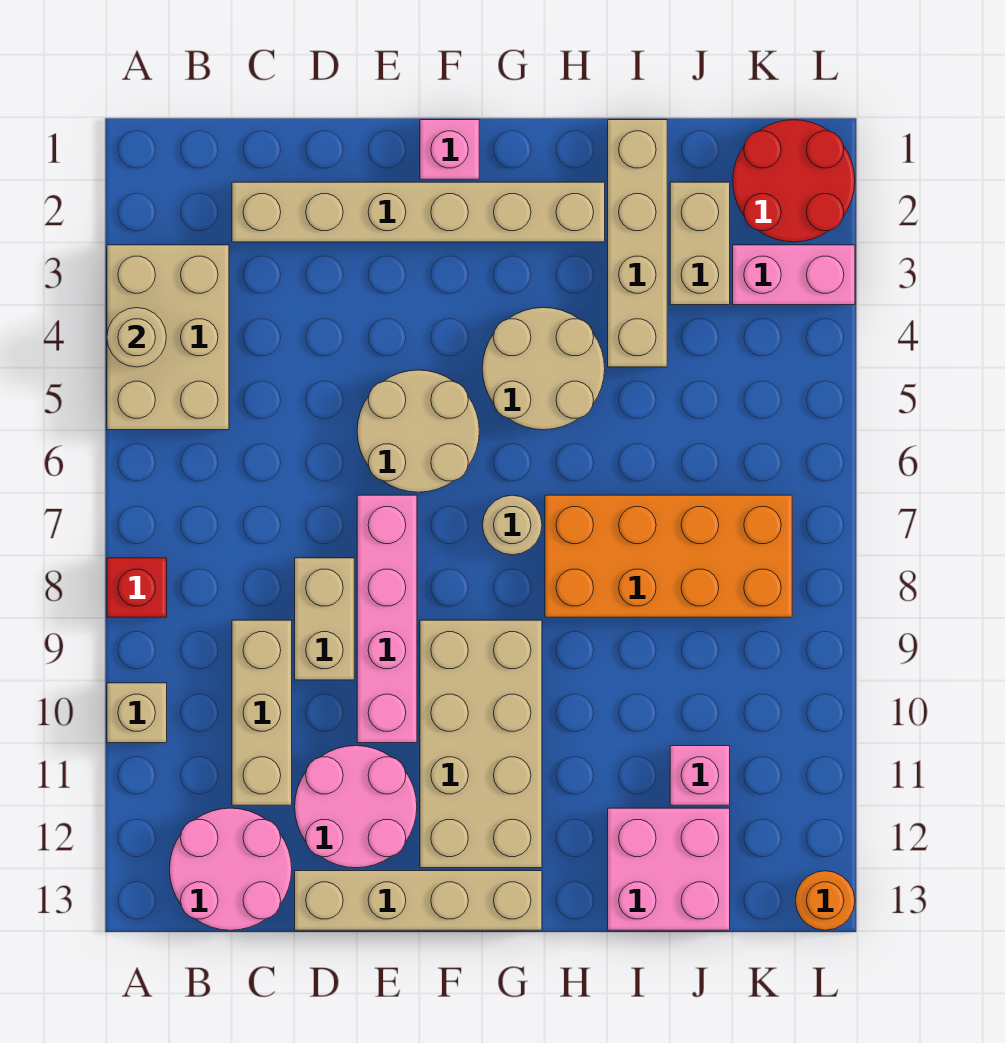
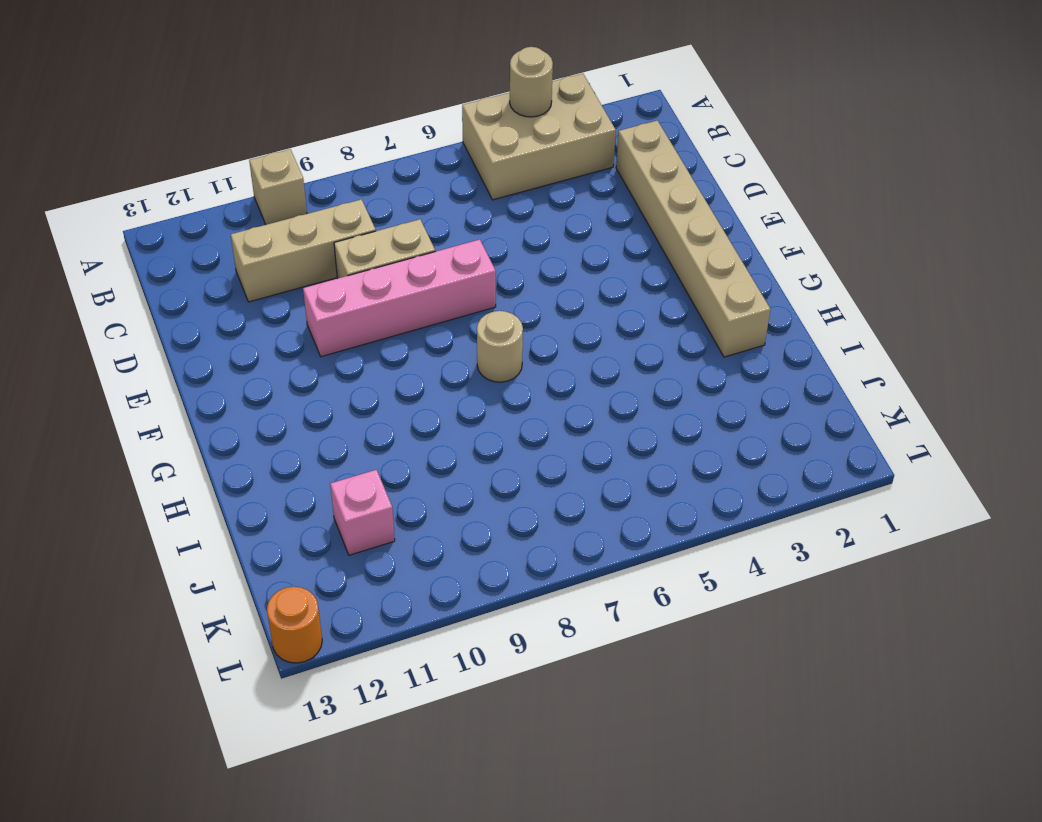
none -> red brick A8 level 1
none -> pink round brick B12:C13 level 1
none -> pink round brick D11:E12 level 1

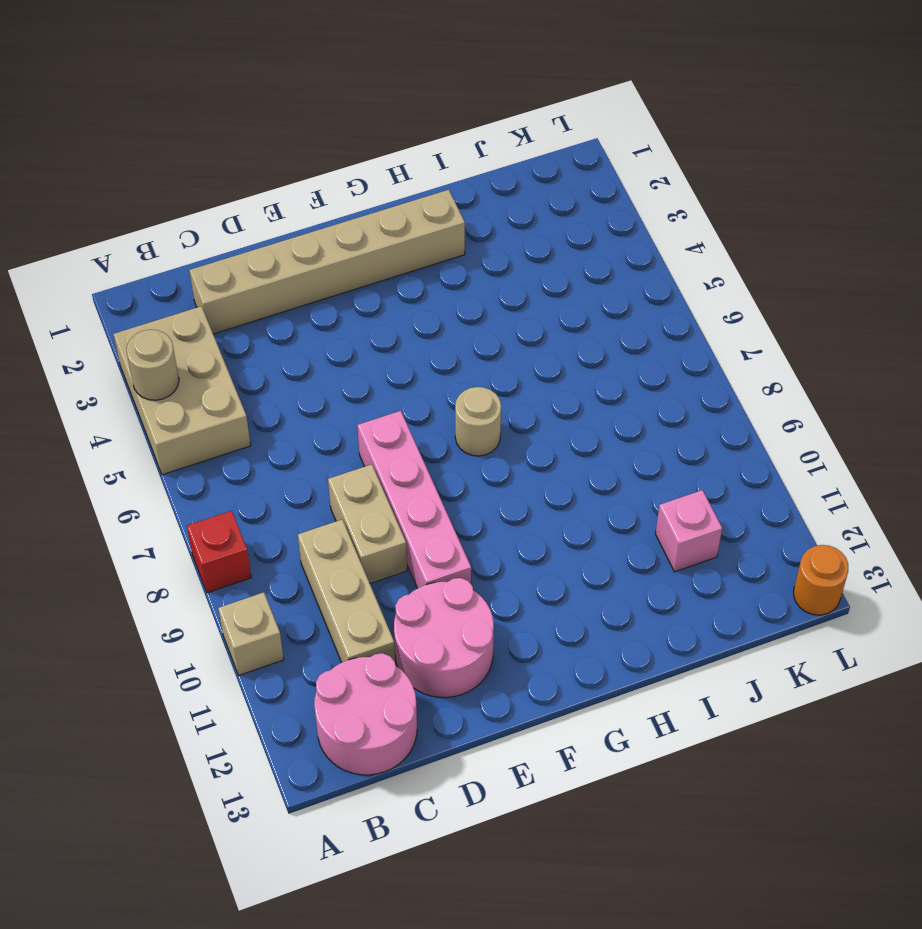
none -> tan brick D13:G13 level 1
none -> tan round brick E5:F6 level 1
none -> pink brick F1 level 1

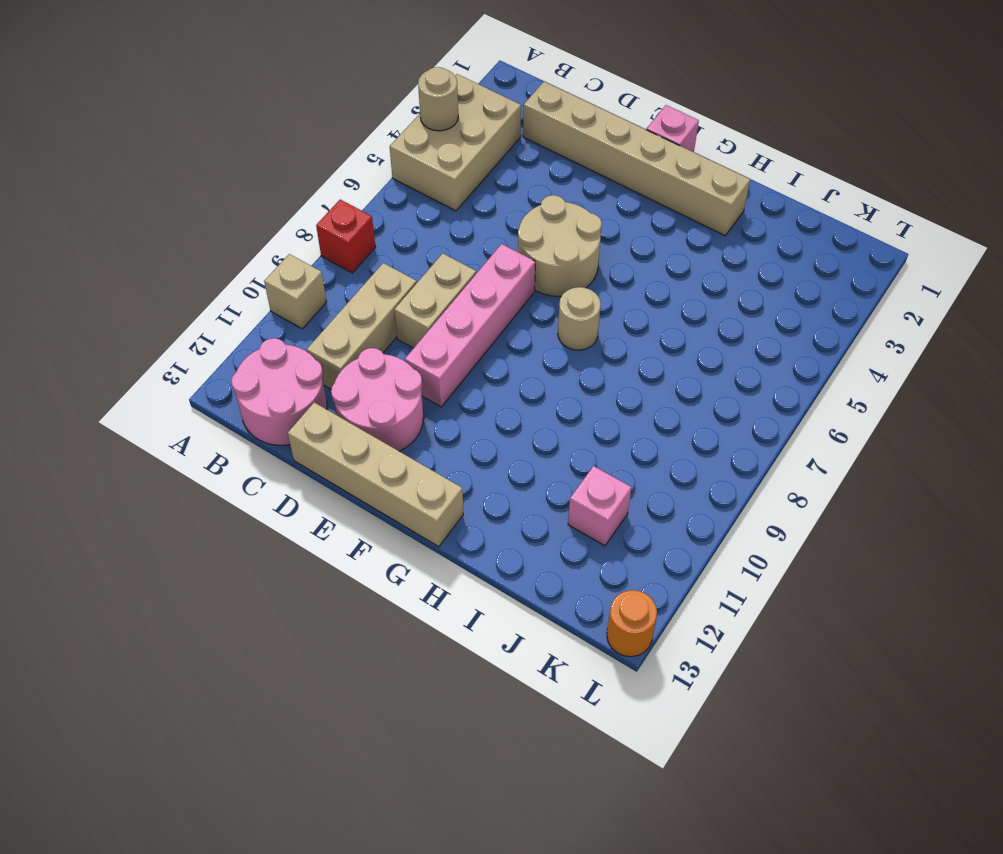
none -> tan brick F9:G12 level 1
none -> tan round brick G4:H5 level 1
none -> orange brick H7:K8 level 1

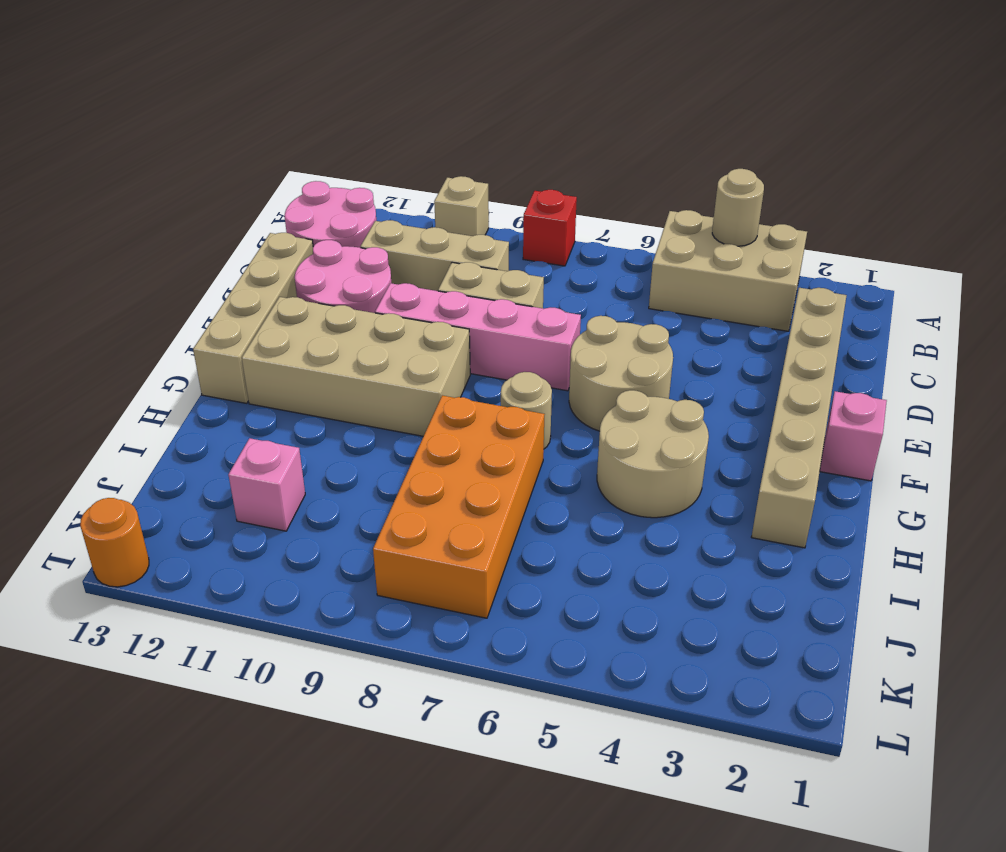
none -> tan brick I1:I4 level 1
none -> pink brick I12:J13 level 1
none -> tan brick J2:J3 level 1

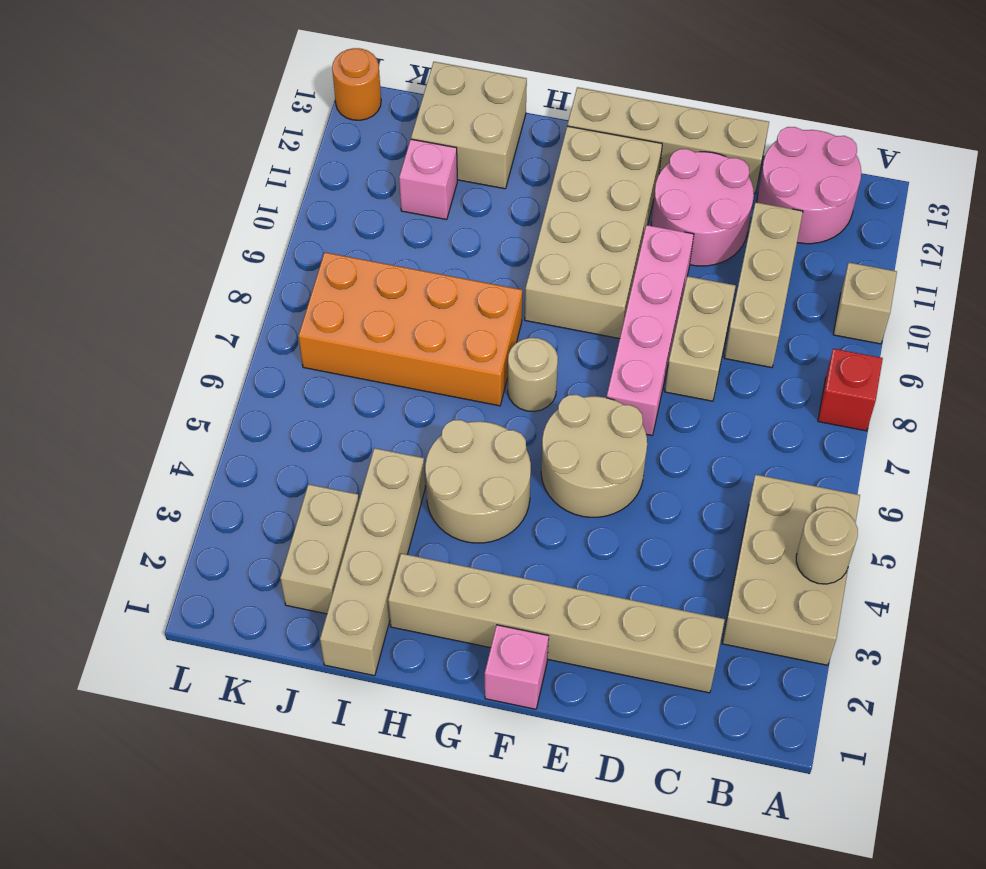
tan brick I12:J13 level 1 -> pink brick I12:J13 level 1
none -> red round brick K1:L2 level 1
none -> pink brick K3:L3 level 1

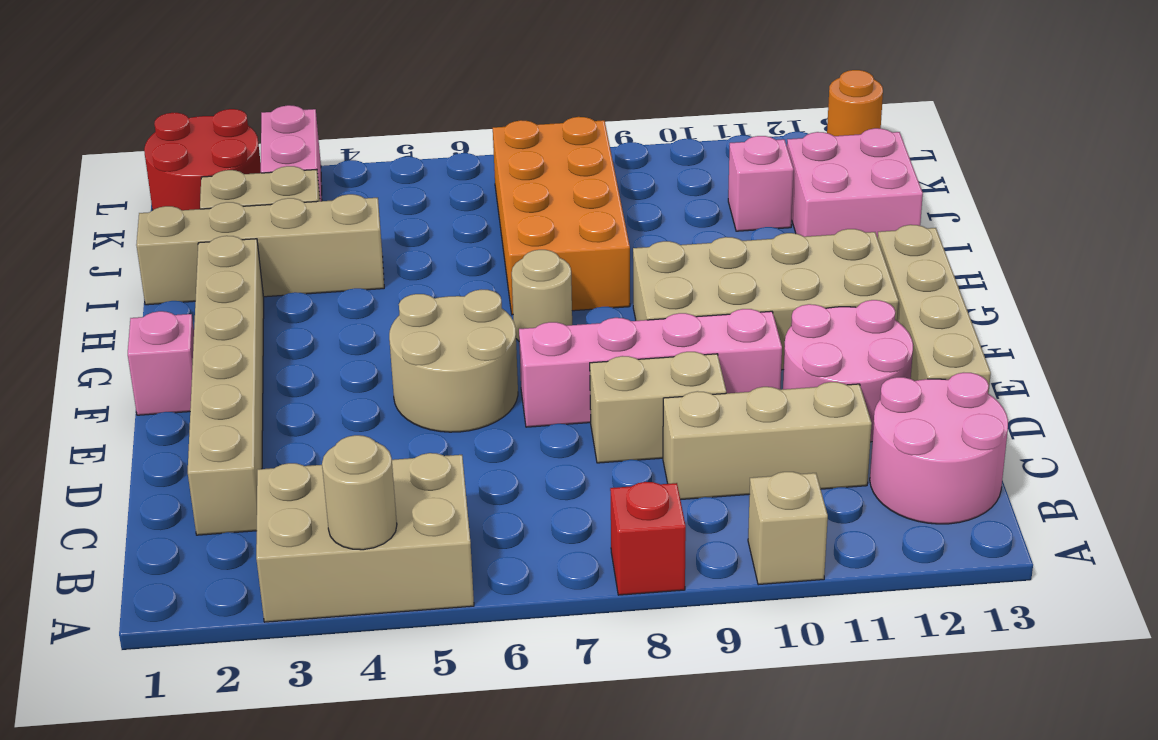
none -> tan round brick G4:H5 level 1

